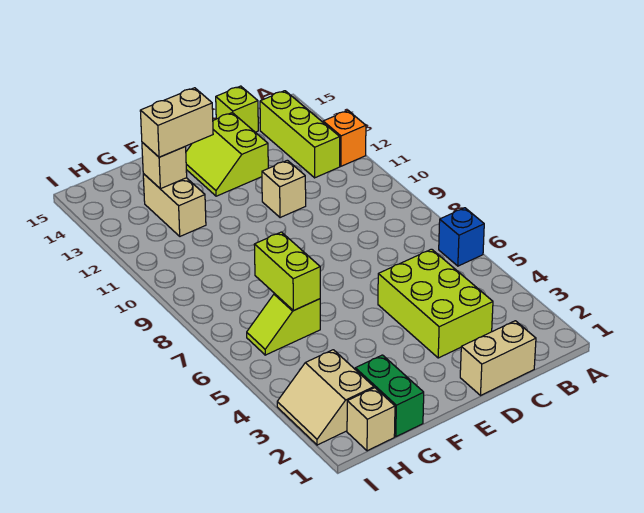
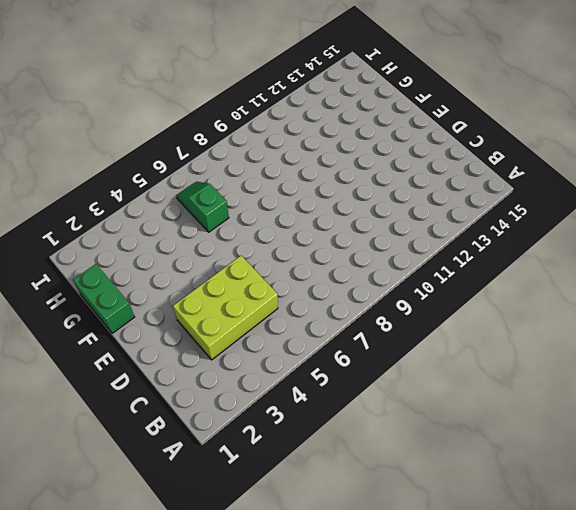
green brick F1:G1 level 1 -> green brick G1:G2 level 1
green slope G6:H6 level 1 top G -> lime slope G6:H6 level 1 top G
none -> blue brick A6 level 1
none -> orange brick A12 level 1
none -> lime brick B12:B14 level 1

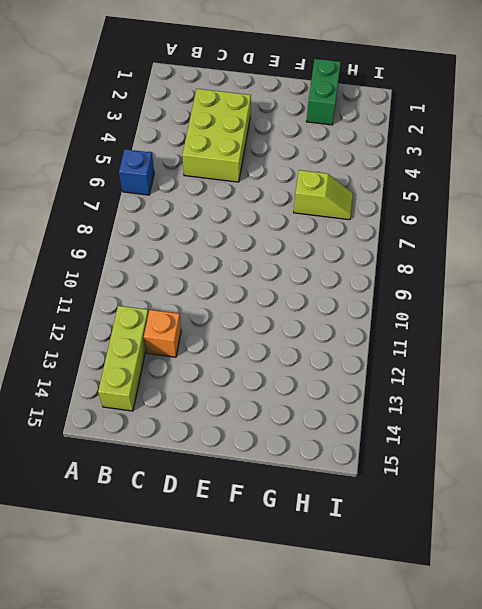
orange brick C12 level 1 -> orange brick A12 level 1
none -> tan brick C1:D1 level 1
none -> lime brick C15 level 1
none -> tan brick D11 level 1

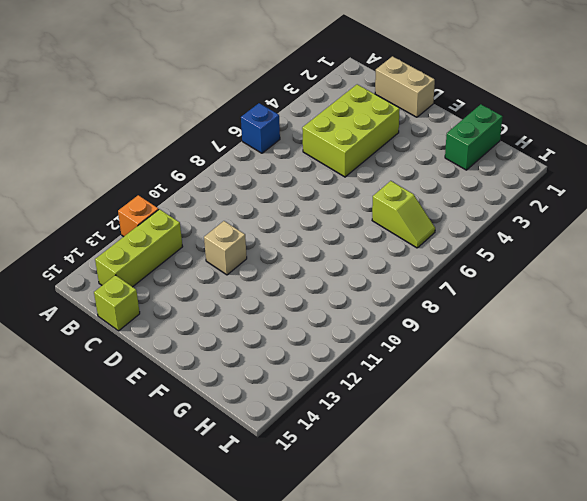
none -> lime slope D13:E14 level 1 top D
none -> tan brick G12:G13 level 1
none -> tan brick H1 level 1

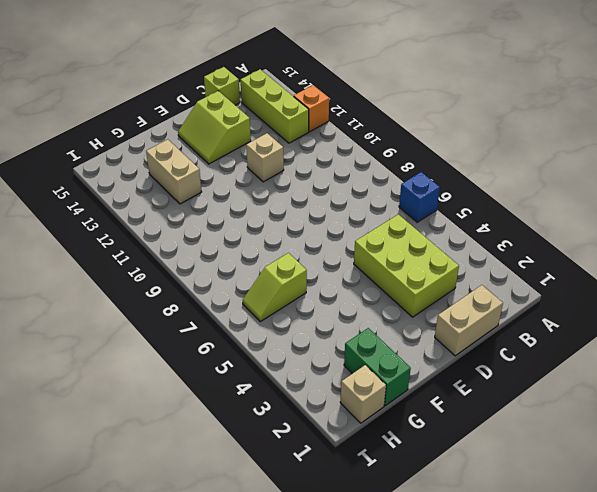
none -> tan slope H2:I3 level 1 top H
none -> lime brick G6:G7 level 2
none -> tan brick G13 level 2

